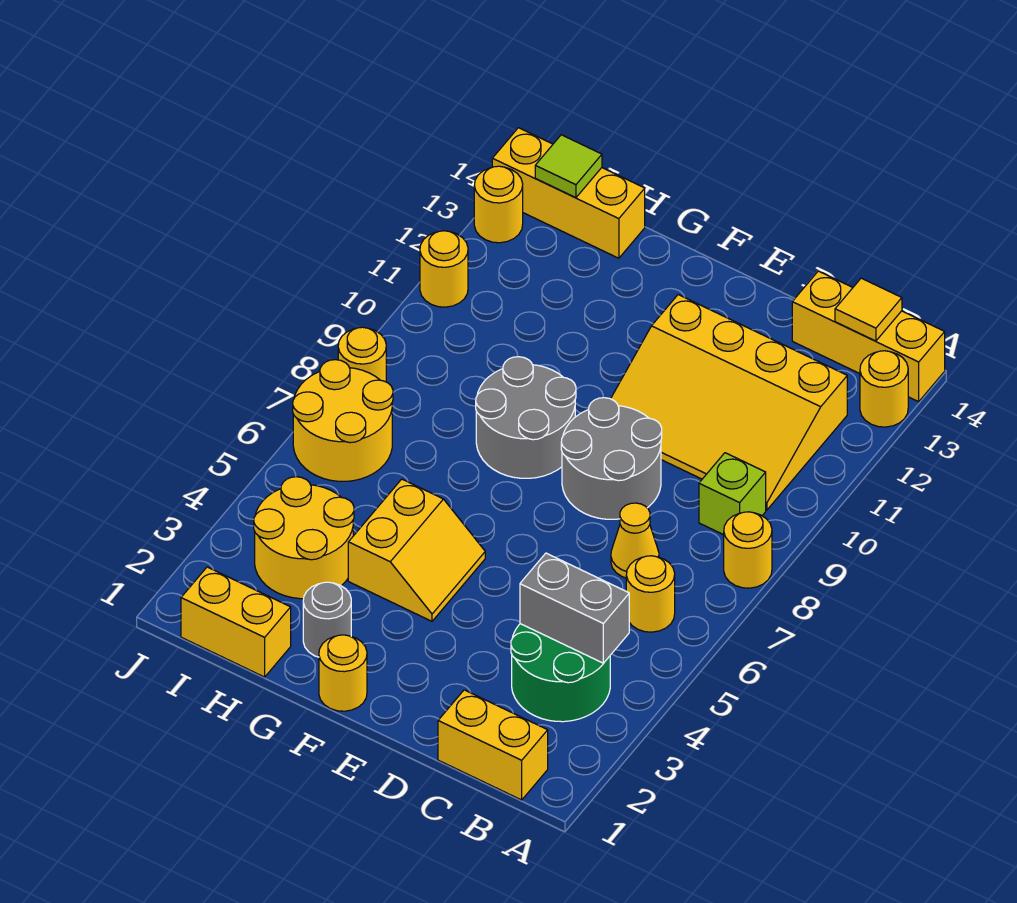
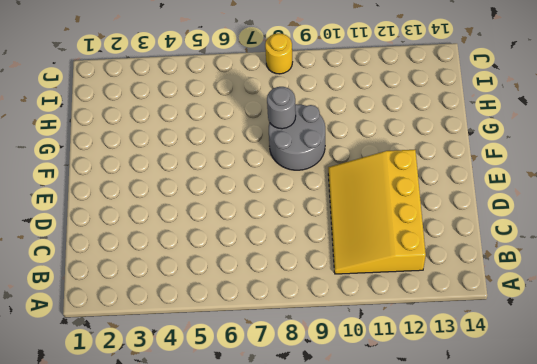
grey round brick G8 level 2 -> grey round brick G2 level 1
none -> yellow round brick A8 level 1
none -> yellow round brick A13 level 1
none -> yellow brick A14:C14 level 1

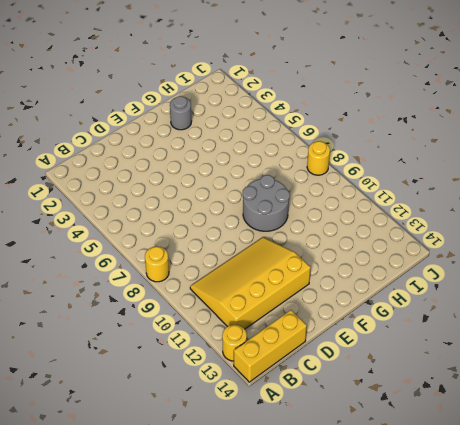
none -> yellow brick B1:C1 level 1
none -> green round brick B3:C4 level 1
none -> yellow round brick B6 level 1

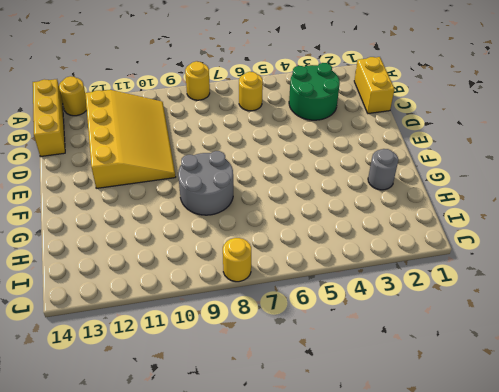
none -> lime brick B9 level 1
none -> yellow cone C7 level 1
none -> grey round brick D8:E9 level 1

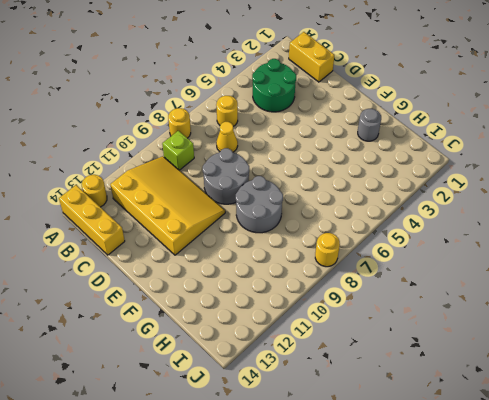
none -> yellow round brick F1 level 1
none -> yellow slope F4:G5 level 1 top G
none -> yellow brick H1:I1 level 1

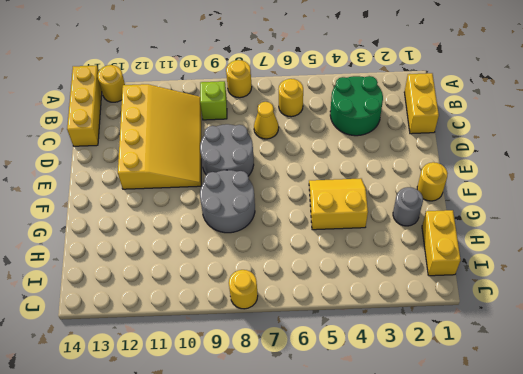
none -> yellow round brick H3:I4 level 1
none -> yellow brick H14:J14 level 1
none -> yellow round brick I6:J7 level 1

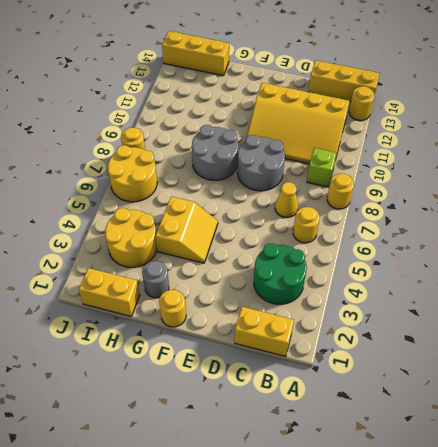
none -> yellow round brick J11 level 1
none -> yellow round brick J13 level 1
none -> grey brick B4:C4 level 2

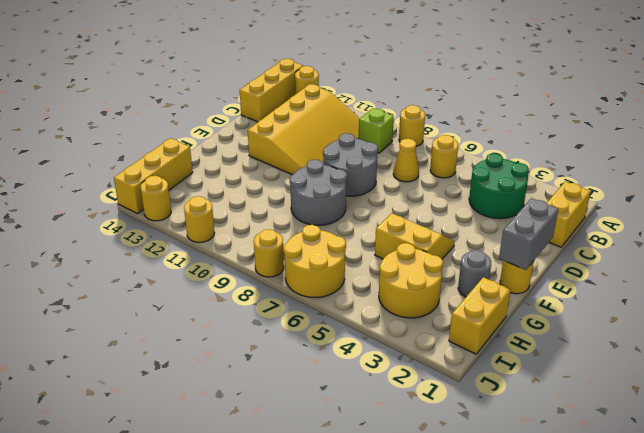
grey brick E1:F1 level 2 -> grey brick B4:C4 level 2
none -> yellow tile B14 level 2
none -> lime tile I14 level 2

